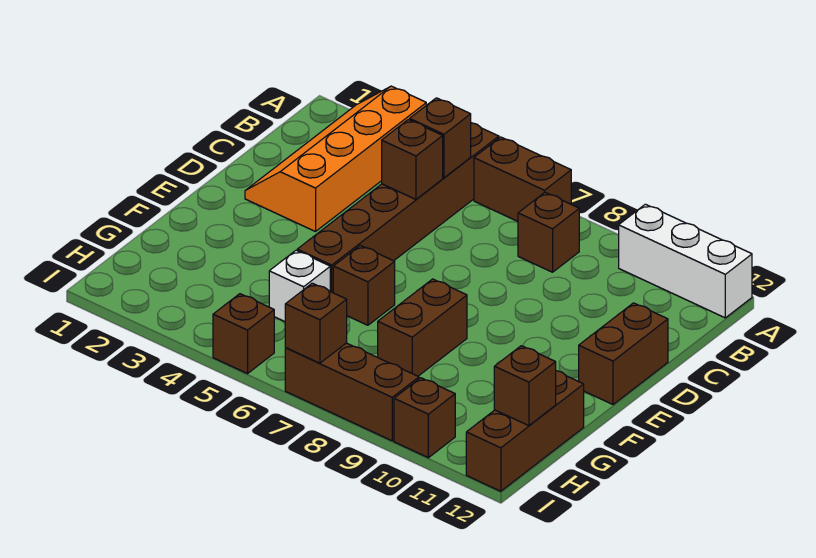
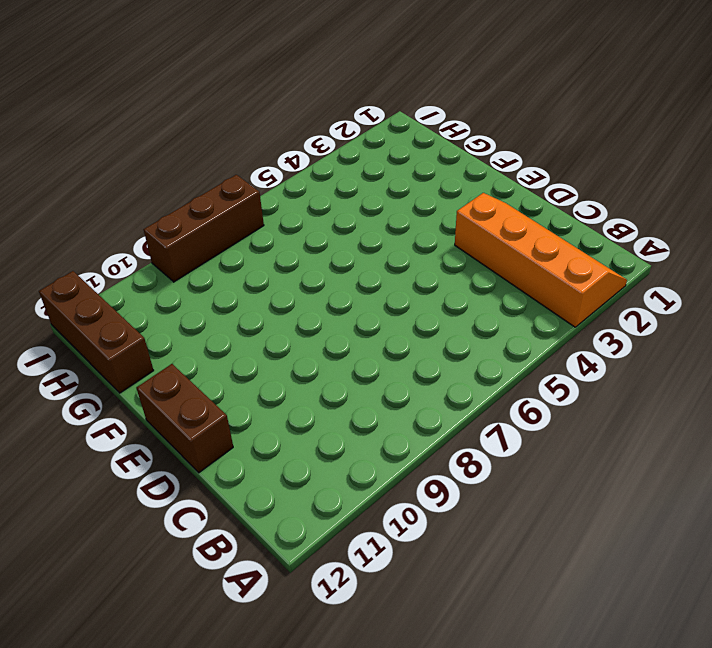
none -> brown brick A5:F5 level 1
none -> brown brick A6:A7 level 1
none -> white brick A10:A12 level 1

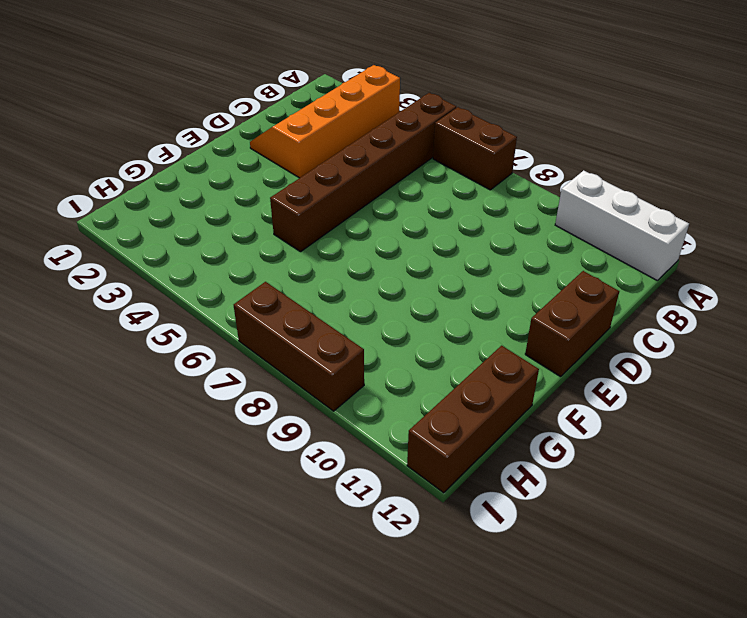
none -> brown brick B8 level 1
none -> brown brick F6 level 1
none -> brown brick F8:G8 level 1

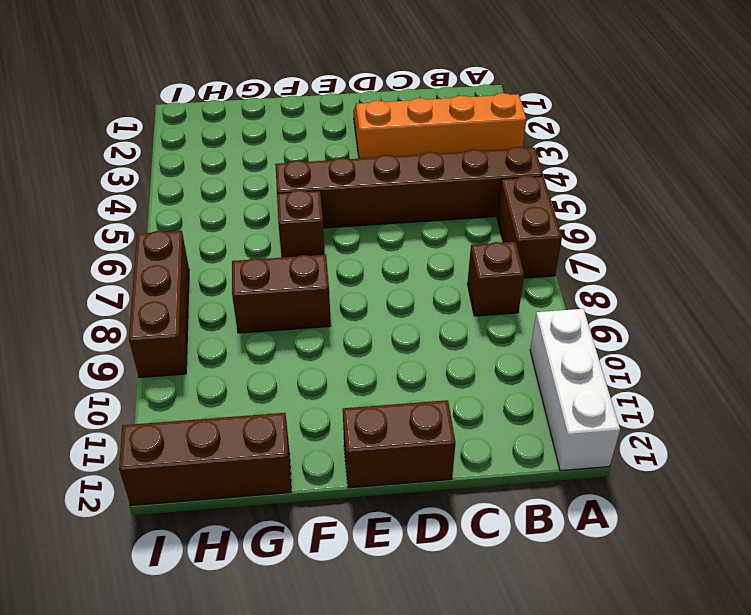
none -> white brick G5 level 1
none -> brown brick I5 level 1
none -> brown brick I10 level 1

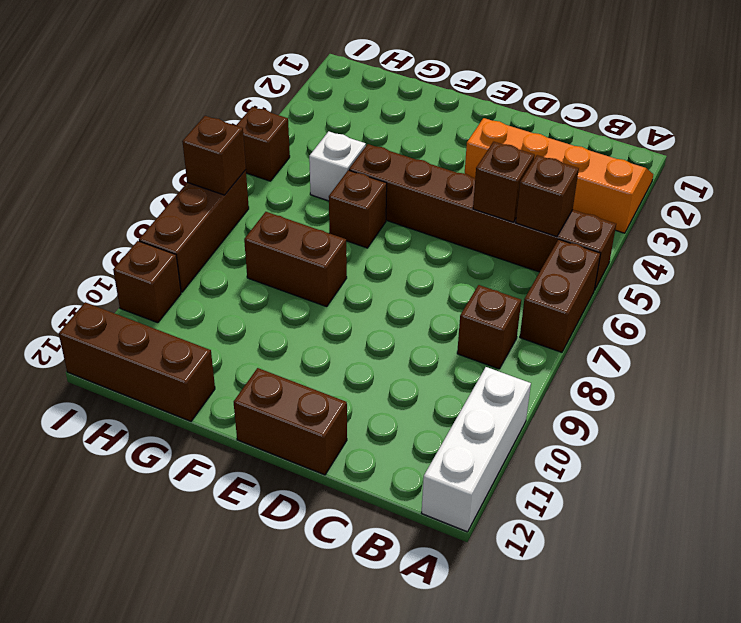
none -> brown brick H12 level 2

